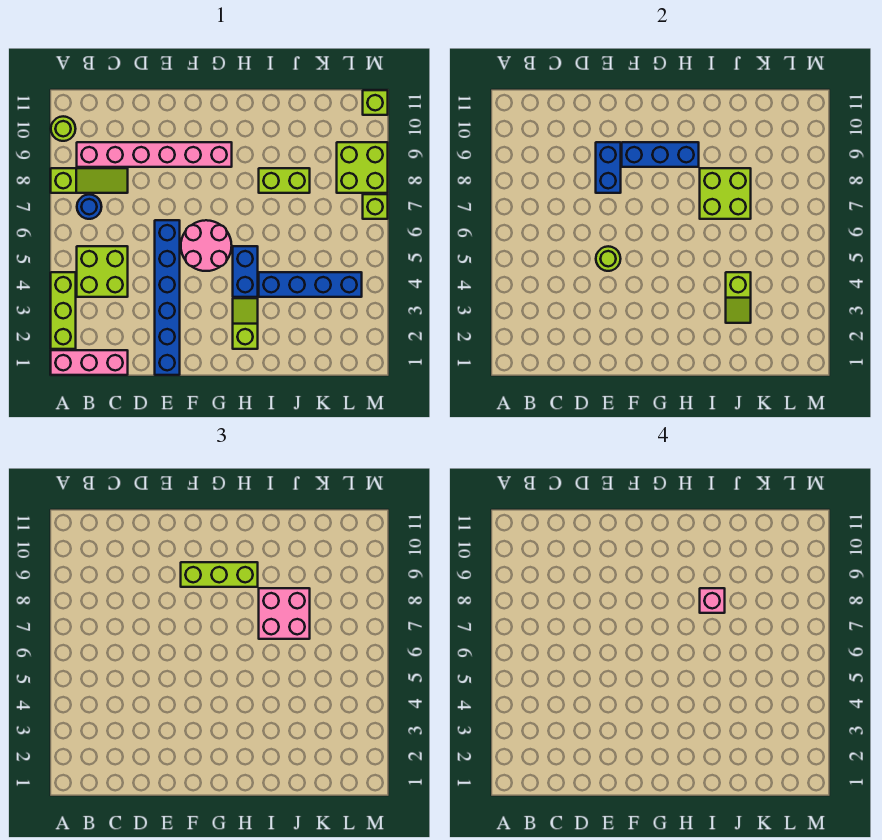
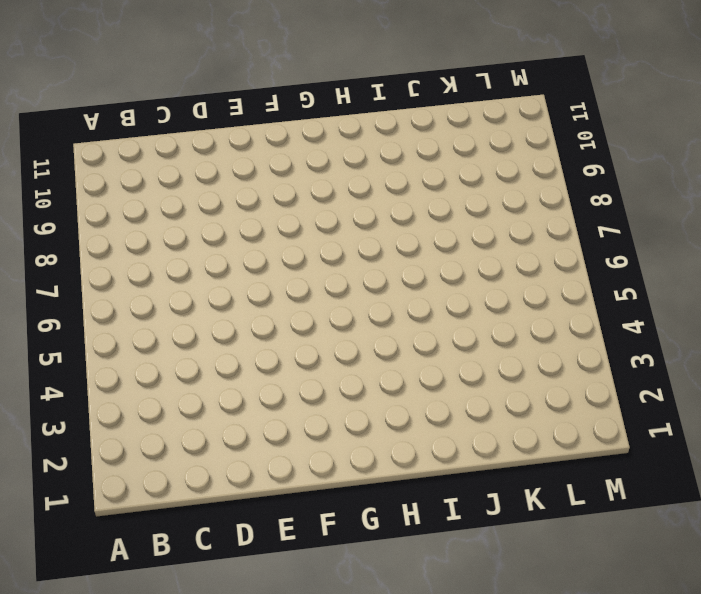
none -> pink brick A1:C1 level 1
none -> lime brick A2:A4 level 1
none -> lime slope A8:C8 level 1 top A

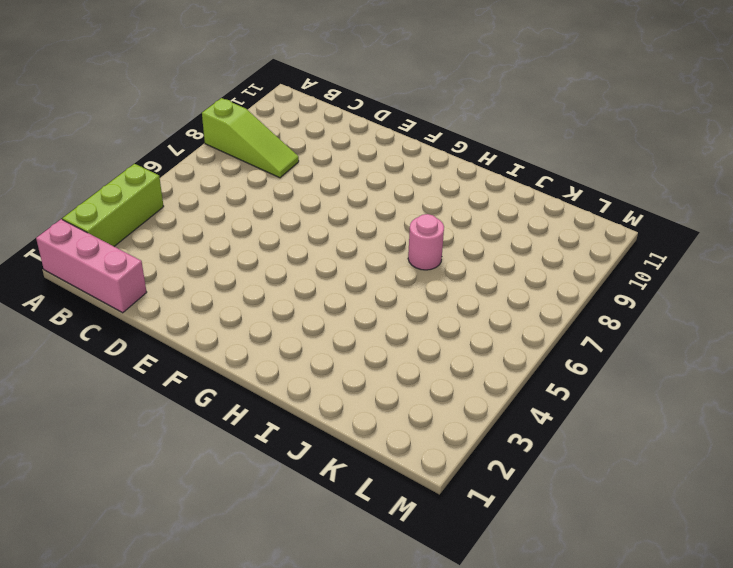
pink round brick I7 level 1 -> none
none -> lime round brick A10 level 1
none -> lime brick B4:C5 level 1
none -> blue round brick B7 level 1

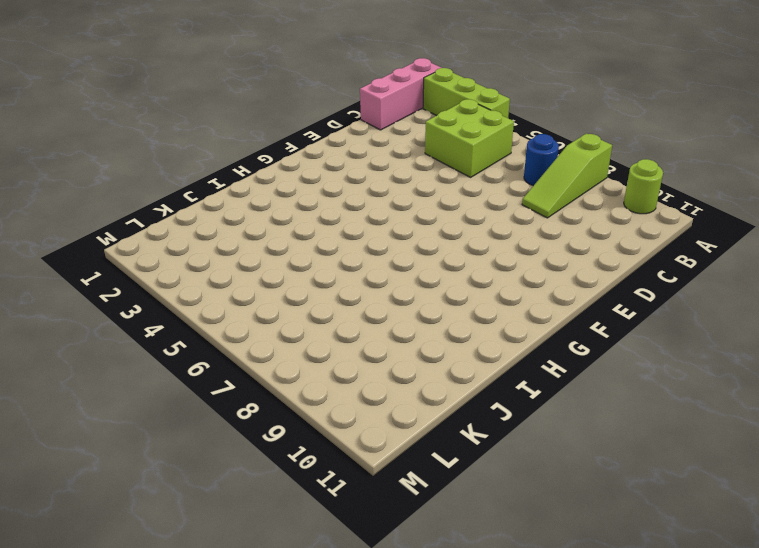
none -> pink brick B9:G9 level 1
none -> blue brick E1:E6 level 1
none -> pink round brick F5:G6 level 1

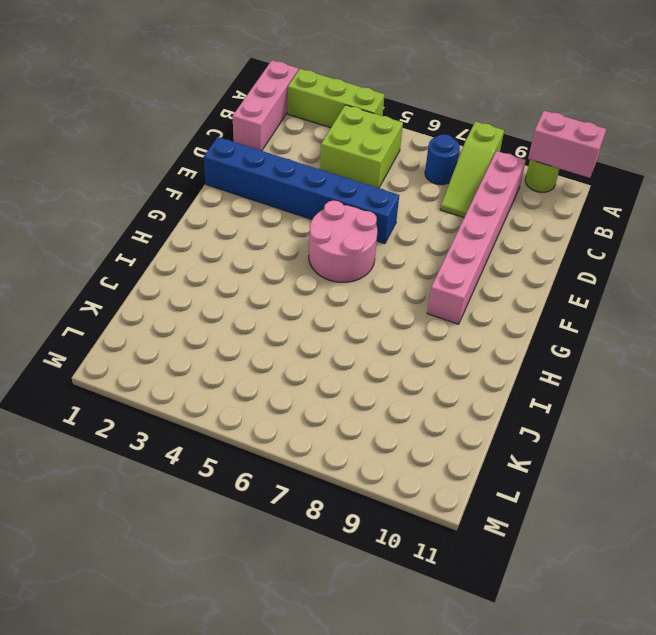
pink brick A10:A11 level 2 -> none
none -> lime slope H2:H3 level 1 top 2
none -> blue brick H4:H5 level 1
none -> blue brick I4:L4 level 1

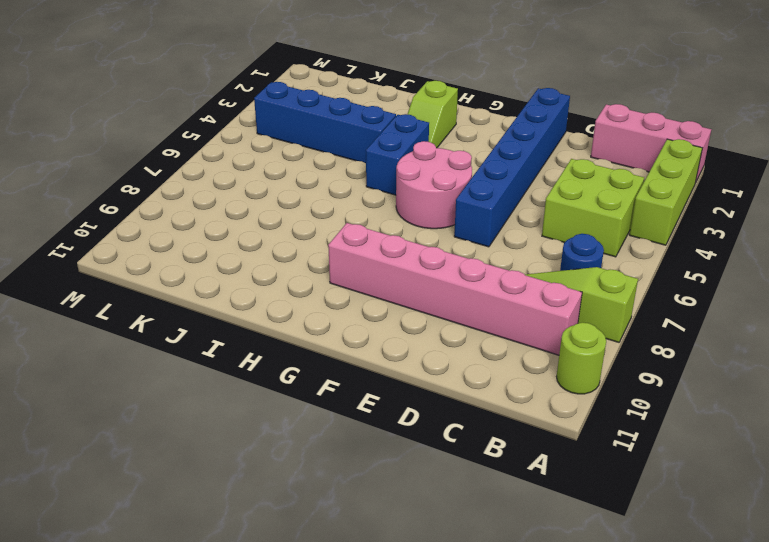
none -> lime brick I8:J8 level 1
none -> lime brick L8:M9 level 1
none -> lime brick M7 level 1

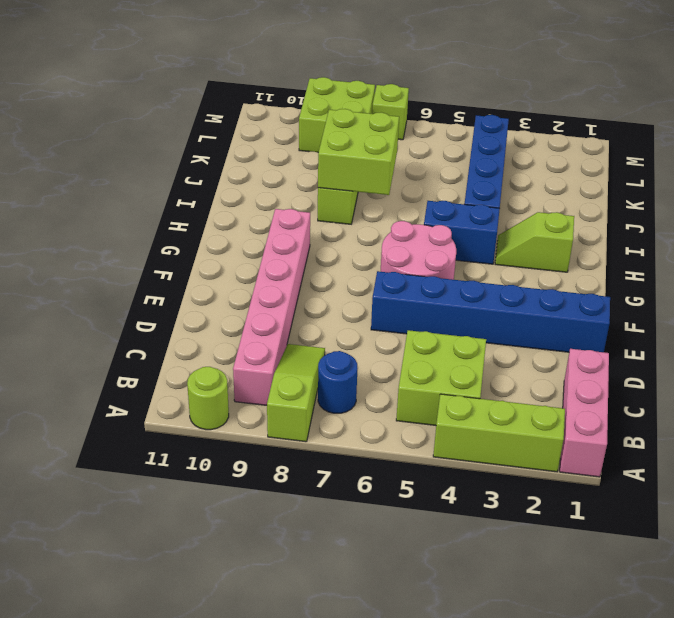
none -> lime brick M11 level 1
none -> lime round brick E5 level 2
none -> blue brick E8:E9 level 2

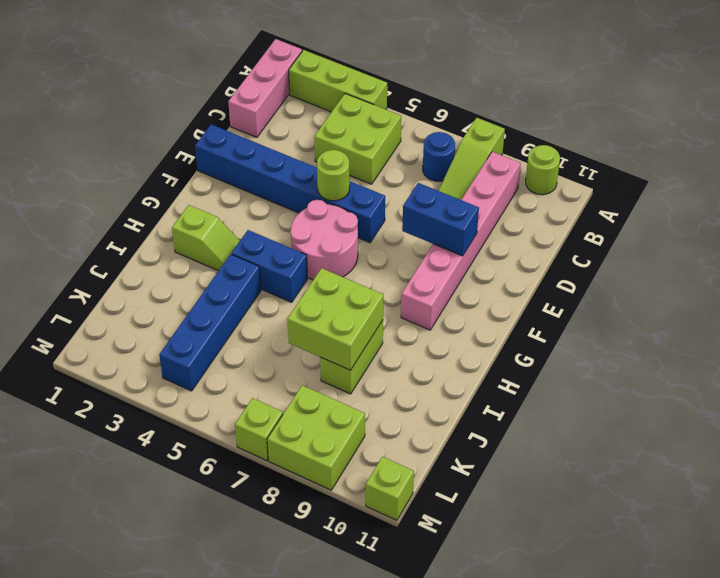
none -> blue brick F9:H9 level 2
none -> lime slope J3:J4 level 2 top 4
none -> lime brick F9:H9 level 3

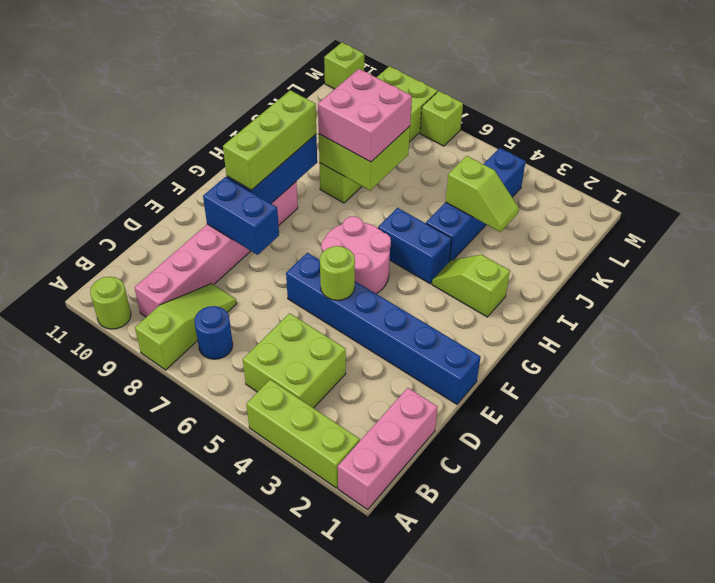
none -> pink brick I8 level 4

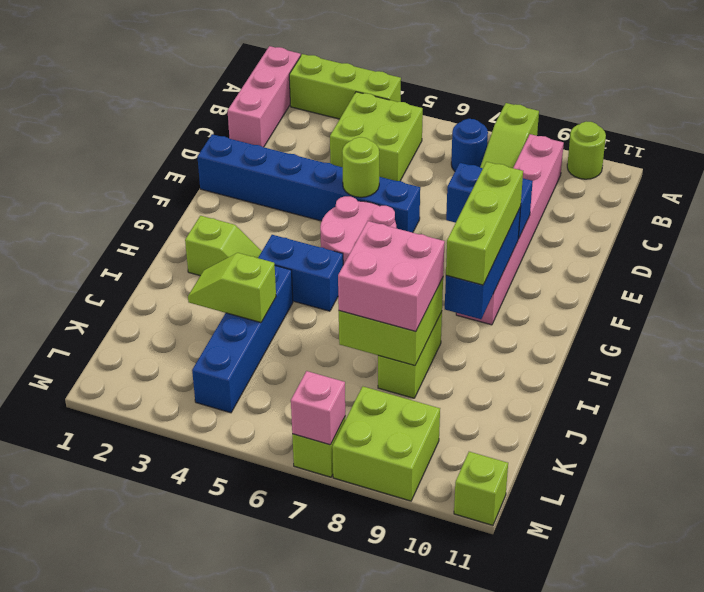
pink brick M7 level 2 -> pink brick I8 level 4

